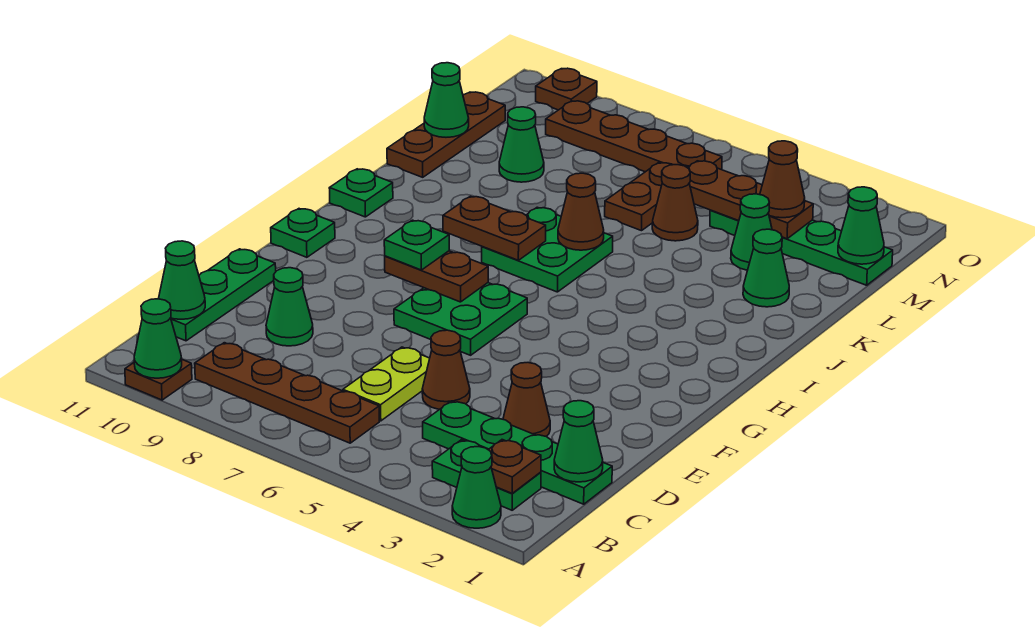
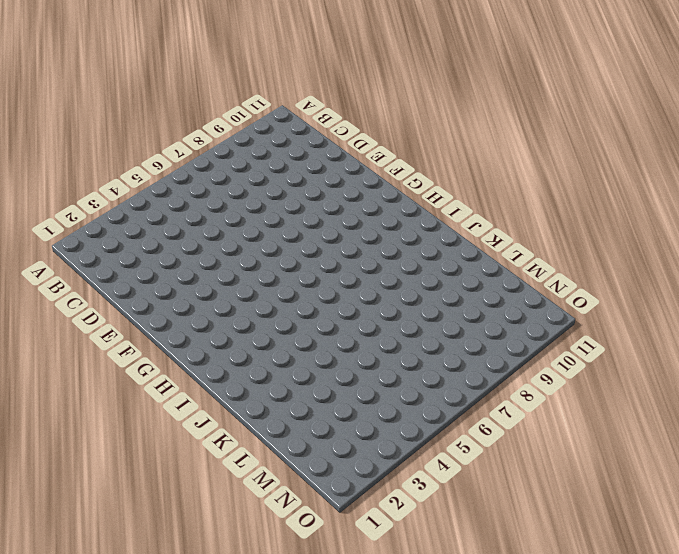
none -> green cone A2 level 1
none -> brown plate A10 level 1
none -> green plate B2:B3 level 1
none -> brown plate B6:B9 level 1

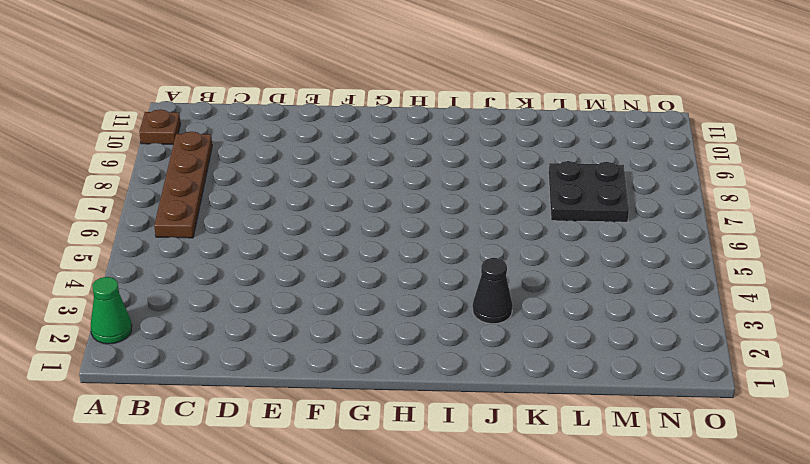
black cone J3 level 1 -> none
black plate L7:M8 level 1 -> none
none -> green plate B2:B3 level 1
none -> green plate C1:C4 level 1
none -> lime plate C6:D6 level 1
none -> green plate C11:E11 level 1

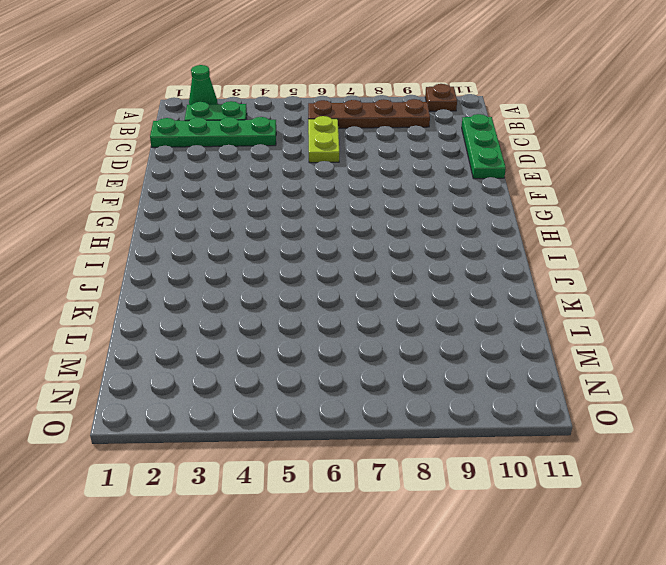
none -> brown cone D3 level 1
none -> brown cone D5 level 1
none -> green cone D9 level 1
none -> green plate F6:G7 level 1

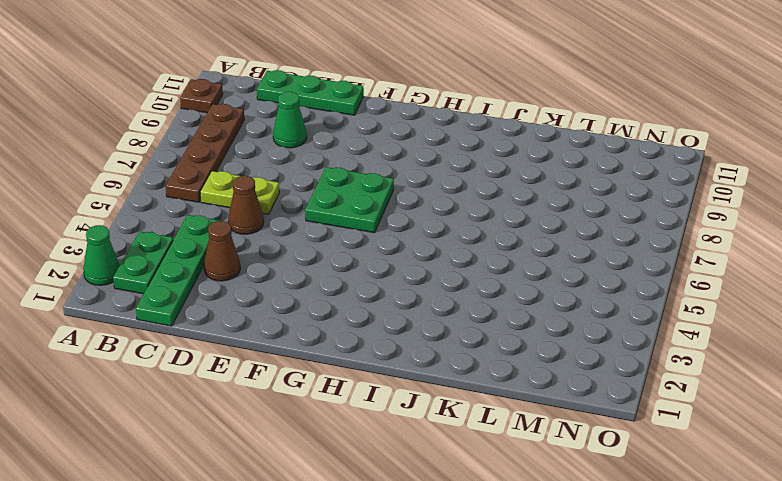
none -> green plate G11 level 1
none -> green plate I6:J7 level 1
none -> green plate I11 level 1
none -> green cone K2 level 1

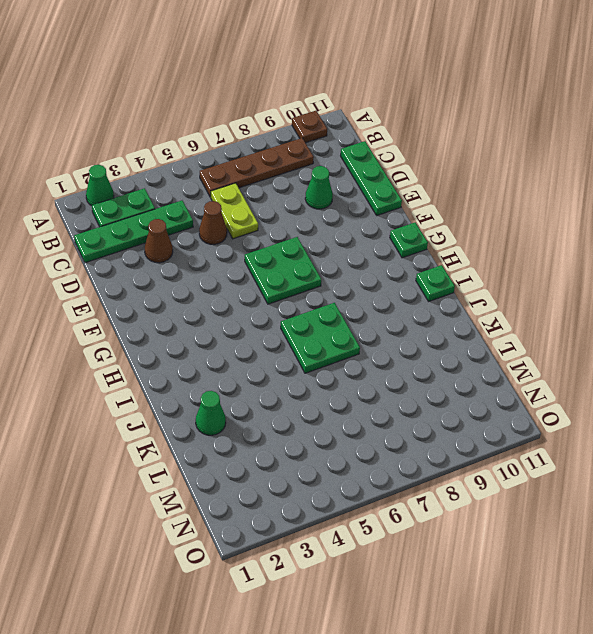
none -> brown plate K11:M11 level 1
none -> green cone L3 level 1
none -> brown cone L5 level 1
none -> brown plate L6:M6 level 1

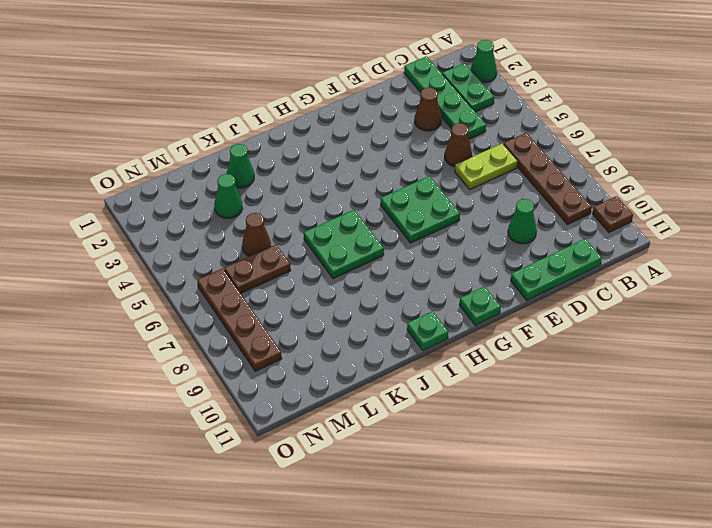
none -> brown plate K11:M11 level 1
none -> green cone L9 level 1
none -> green plate M1:M4 level 1
none -> brown plate O10 level 1

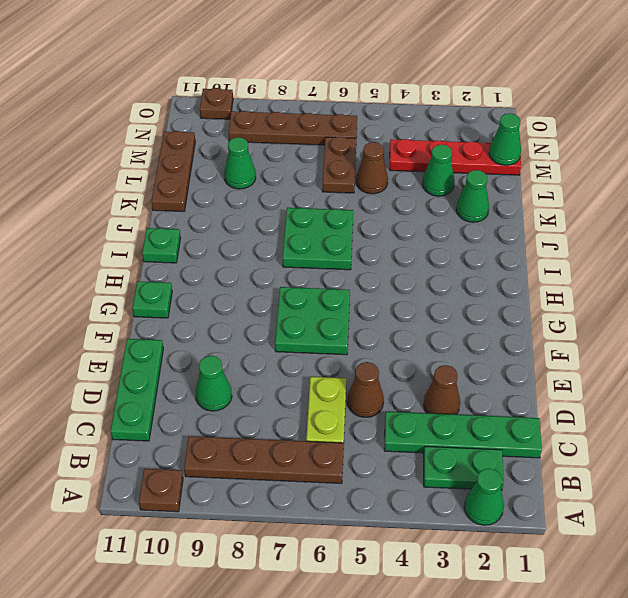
red plate M1:M4 level 1 -> green plate M1:M4 level 1
none -> green cone A10 level 2
none -> brown plate B2 level 2
none -> green cone C1 level 2
none -> green cone C11 level 2

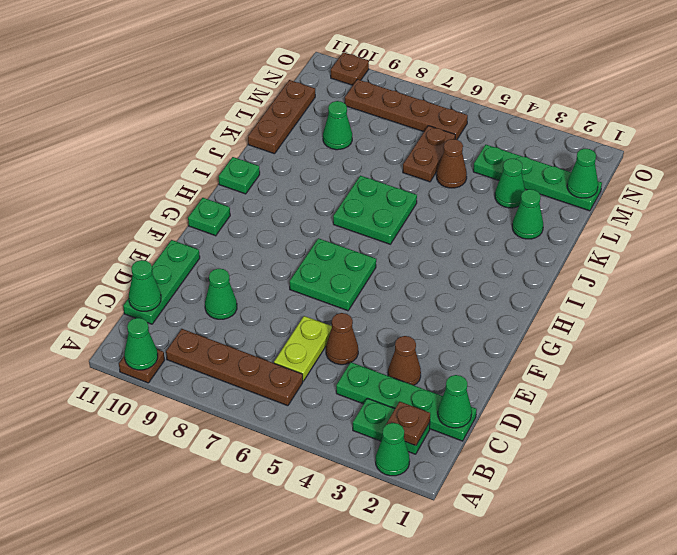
none -> brown plate G7:G8 level 2
none -> brown plate I7:I8 level 2
none -> brown cone J6 level 2
none -> green cone L11 level 2

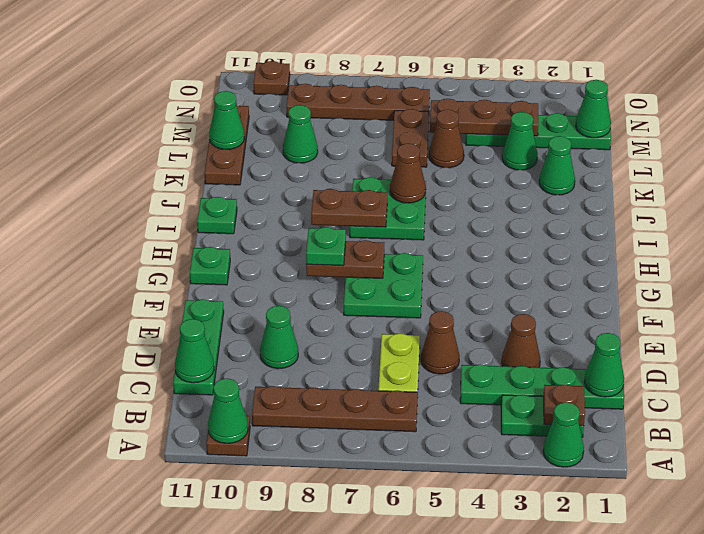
none -> brown cone M3 level 3

